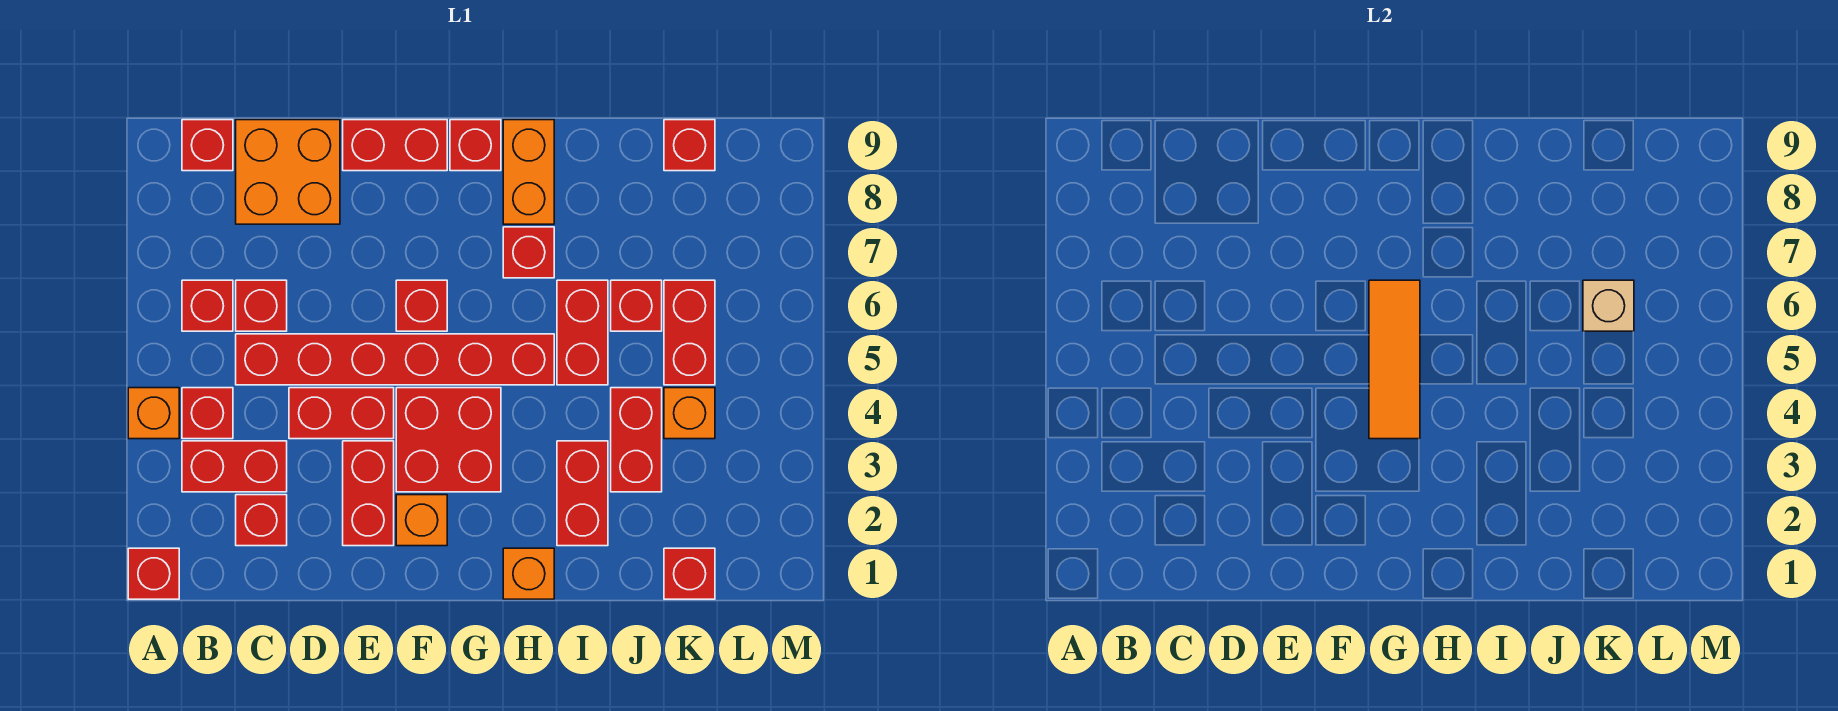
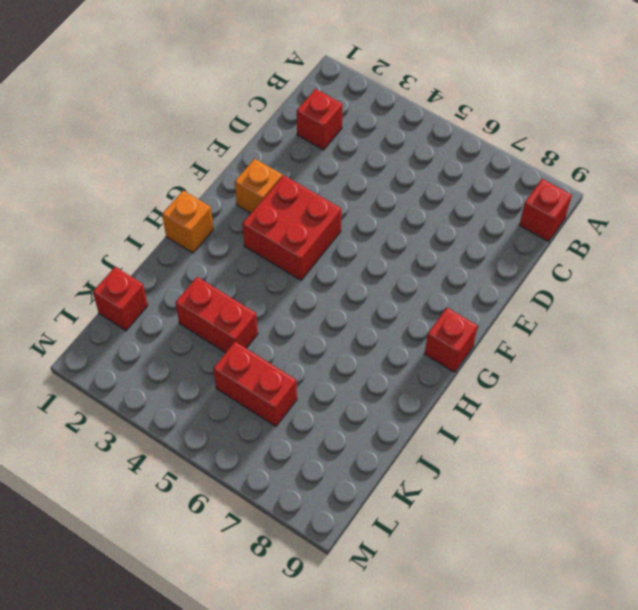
none -> red brick A1 level 1
none -> orange brick A4 level 1
none -> red brick B3:C3 level 1
none -> red brick B4 level 1

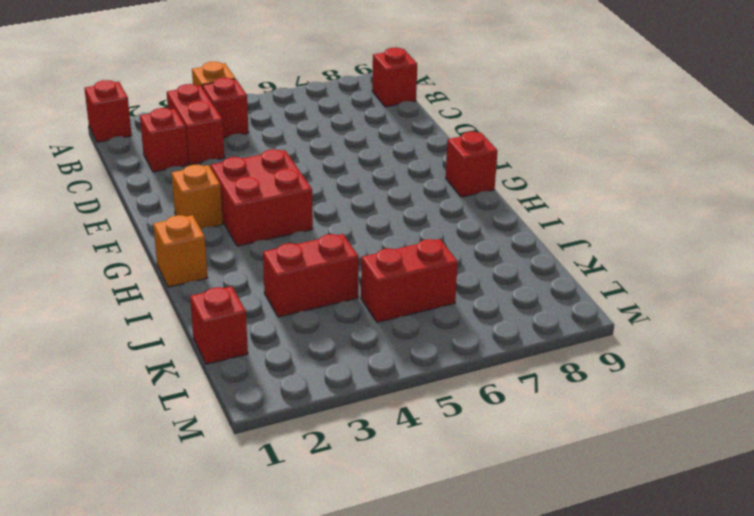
none -> red brick B6 level 1
none -> red brick C5:H5 level 1
none -> red brick C6 level 1
none -> orange brick C8:D9 level 1

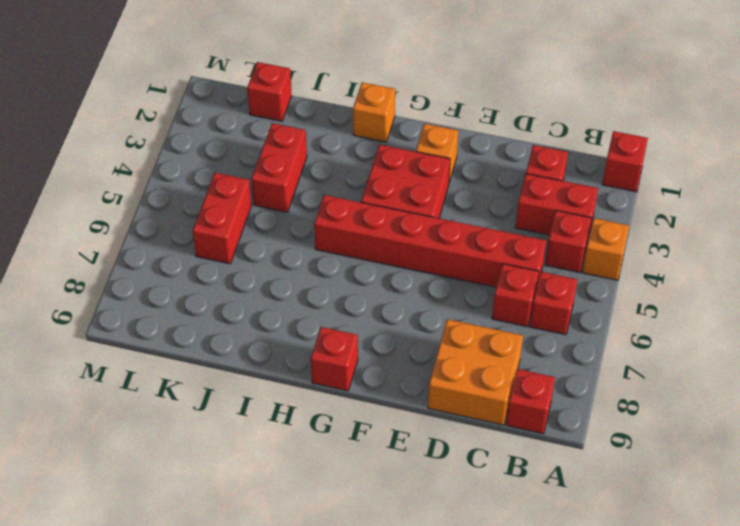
none -> red brick D4:E4 level 1
none -> red brick E2:E3 level 1
none -> red brick E9:F9 level 1
none -> red brick F6 level 1

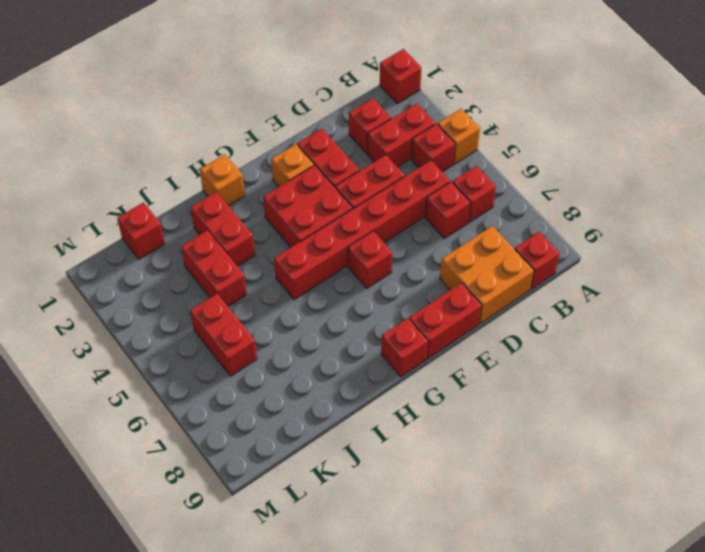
none -> red brick H7 level 1
none -> orange brick H8:H9 level 1
none -> red brick I5:I6 level 1
none -> red brick J6 level 1

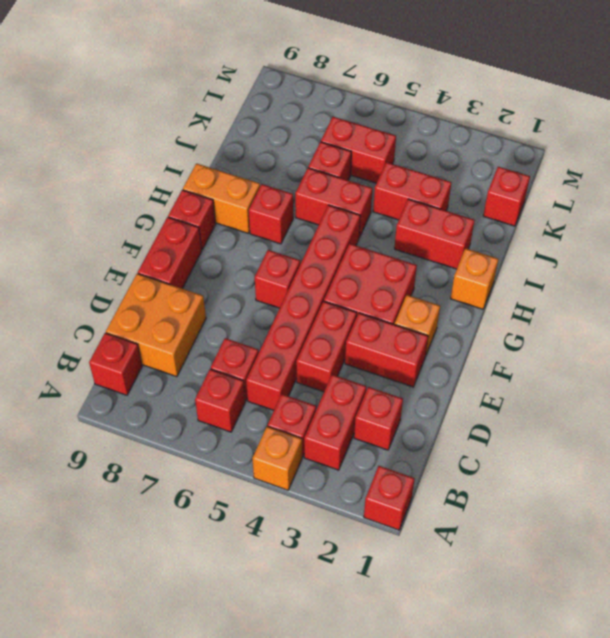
none -> orange brick K4 level 1
none -> red brick K9 level 1
none -> orange tile G4:G6 level 2
none -> tan brick K6 level 2

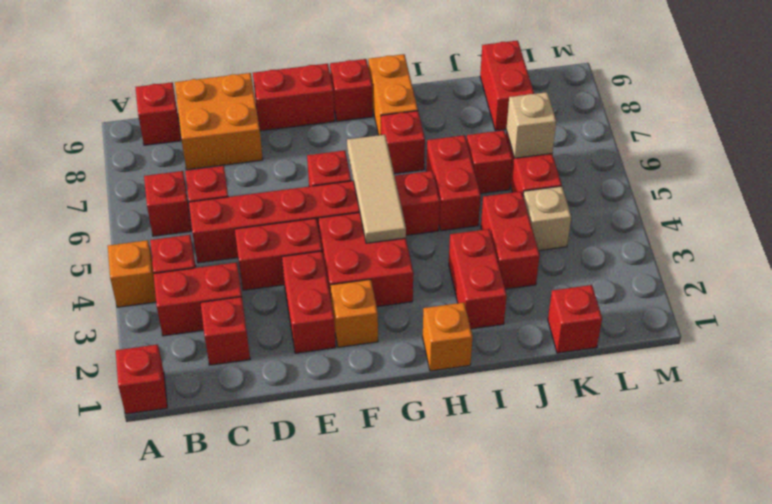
tan tile G4:G6 level 2 -> orange tile G4:G6 level 2
tan brick K4 level 1 -> orange brick K4 level 1
red brick K8:K9 level 1 -> red brick K9 level 1

